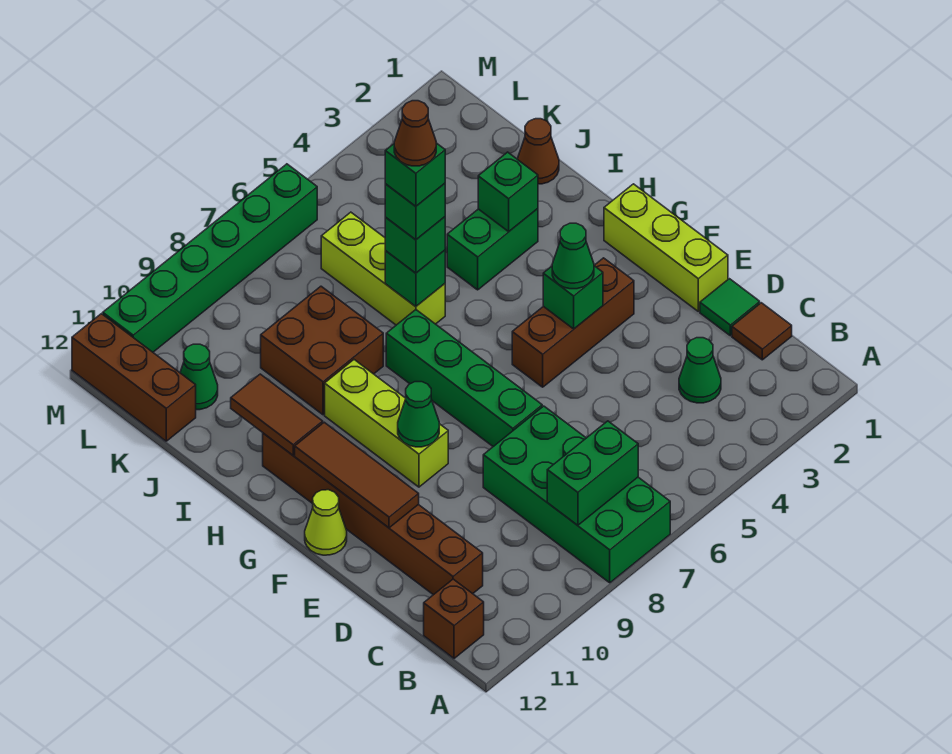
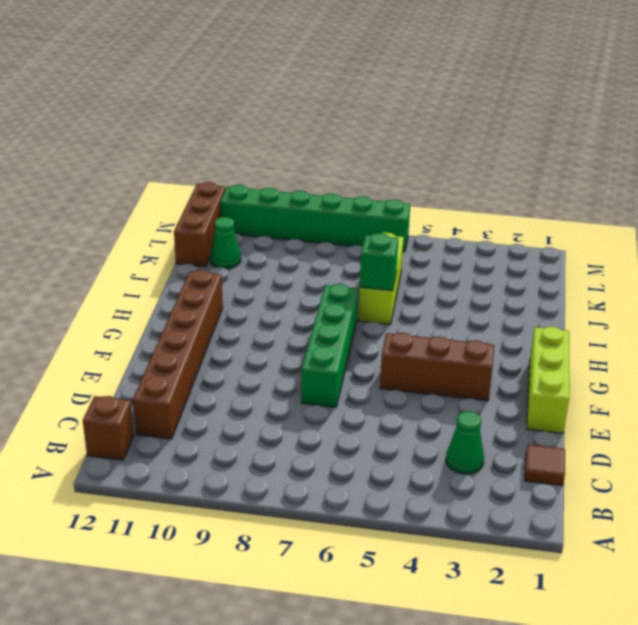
none -> green brick A7:D8 level 1
none -> green tile D1 level 1
none -> lime brick F9:H9 level 1
none -> lime cone F12 level 1

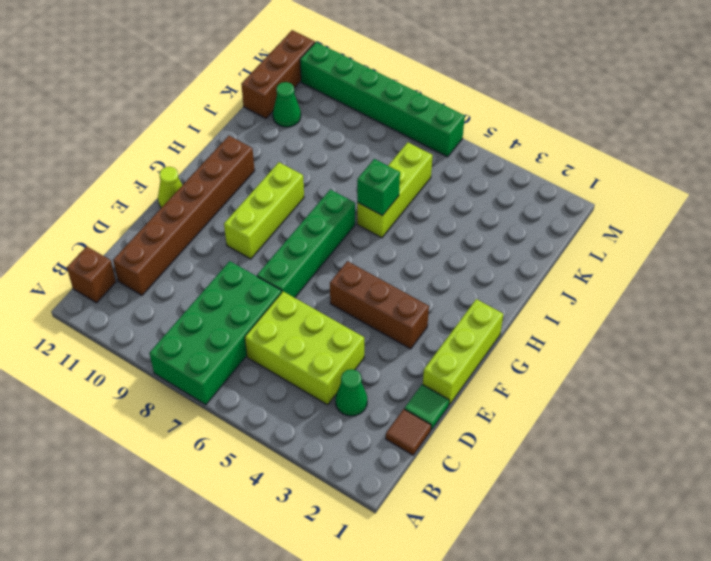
lime brick C4:D6 level 1 -> none
none -> green brick I3:I4 level 1
none -> brown brick I8:J9 level 1
none -> brown cone J1 level 1
none -> green brick B7:B8 level 2

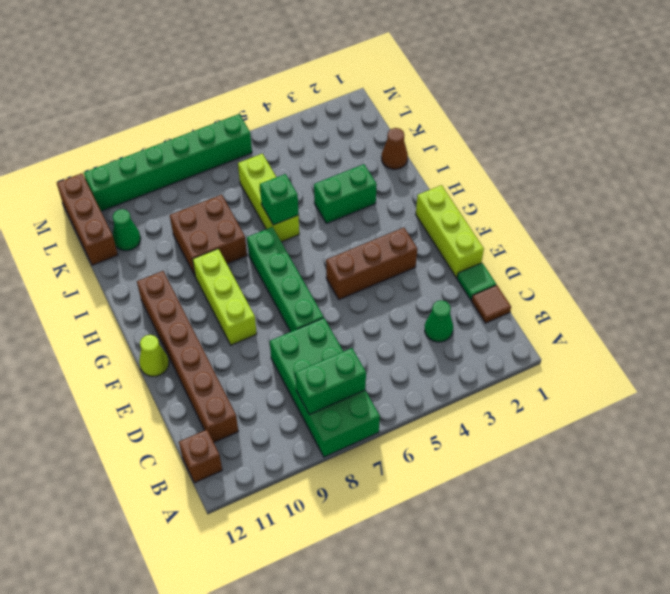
none -> brown tile E11:G11 level 2
none -> green brick F4 level 2
none -> green cone F9 level 2
none -> brown tile H11:I11 level 2

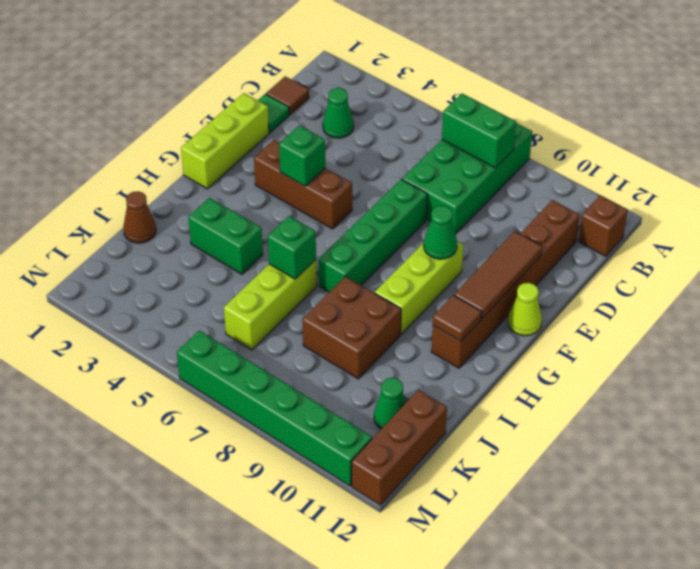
brown tile H11 level 2 -> brown tile H11:I11 level 2
none -> green brick I3 level 2
none -> green cone F4 level 3
none -> green brick I6 level 3
none -> green brick I6 level 4

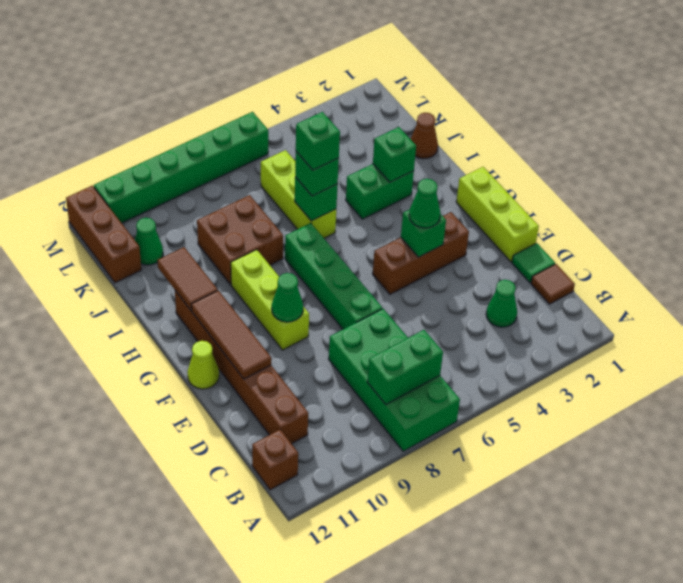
none -> green brick I6 level 5
none -> brown cone I6 level 6

